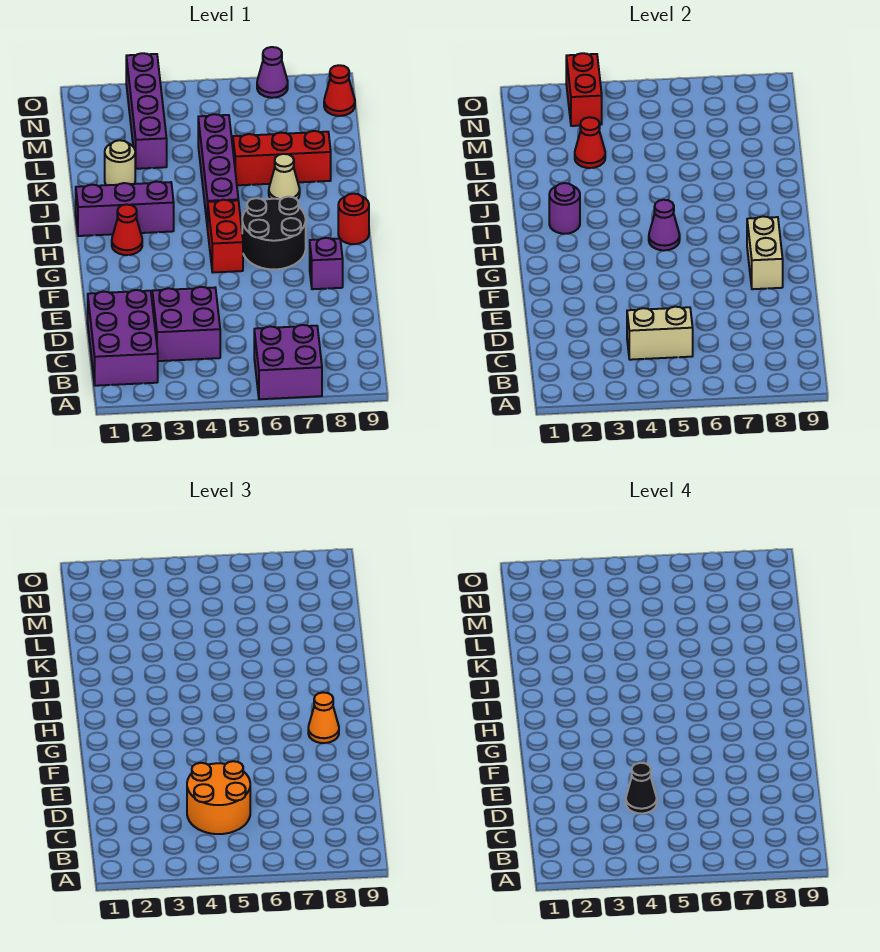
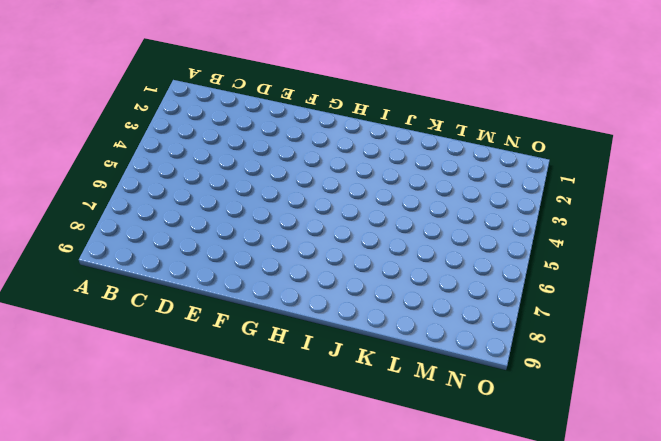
none -> purple brick A6:B7 level 1
none -> purple brick B1:D2 level 1
none -> purple brick C3:D4 level 1

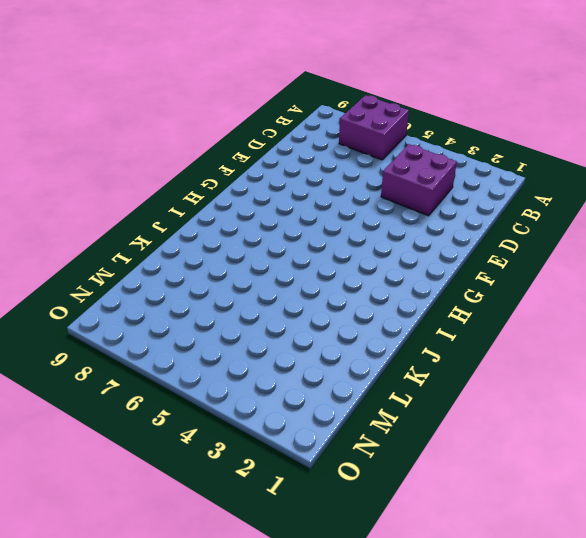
none -> purple brick B1:D2 level 1
none -> purple brick F8 level 1
none -> red brick G5:H5 level 1

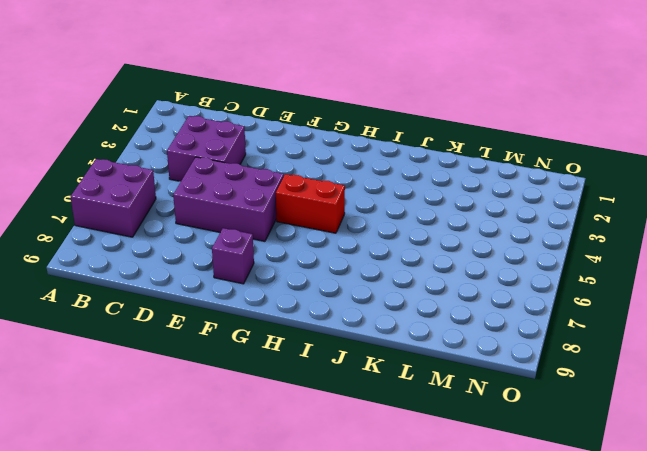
purple brick D5:F6 level 1 -> purple brick B1:D2 level 1
none -> black round brick G6:H7 level 1
none -> red cone H2 level 1
none -> red round brick H9 level 1

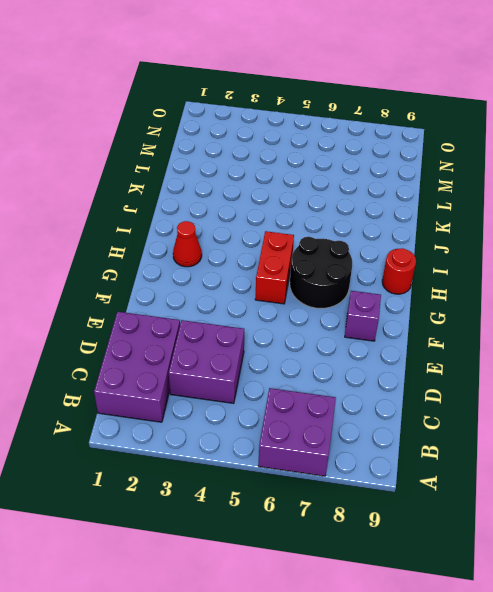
none -> purple brick I1:I3 level 1
none -> purple brick I5:L5 level 1
none -> tan cone J7 level 1

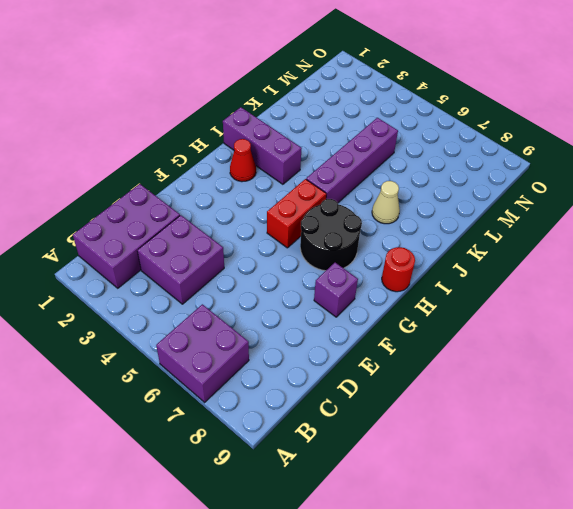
none -> tan round brick K2 level 1
none -> red brick K6:K8 level 1
none -> purple brick L3:O3 level 1

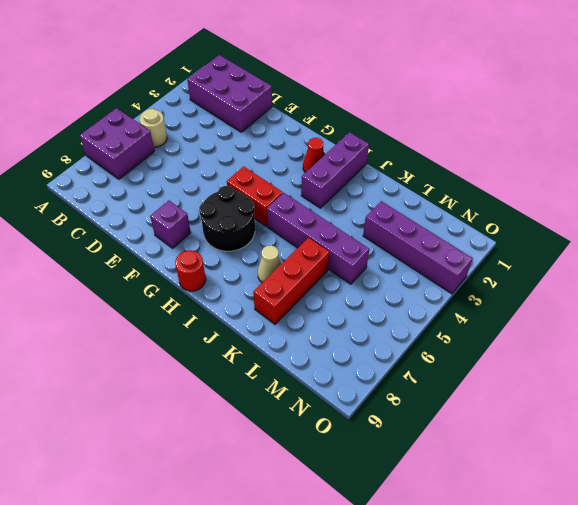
tan round brick B5 level 1 -> tan round brick K2 level 1
none -> purple brick C3:D4 level 1
none -> red cone N9 level 1
none -> purple cone O7 level 1

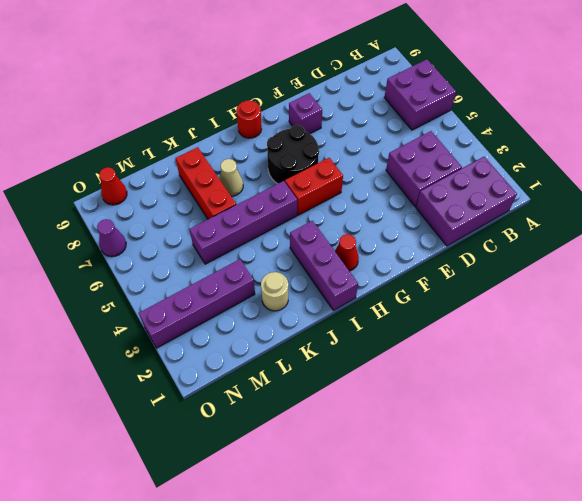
none -> tan brick C4:C5 level 2
none -> tan brick F8:G8 level 2
none -> purple cone H5 level 2

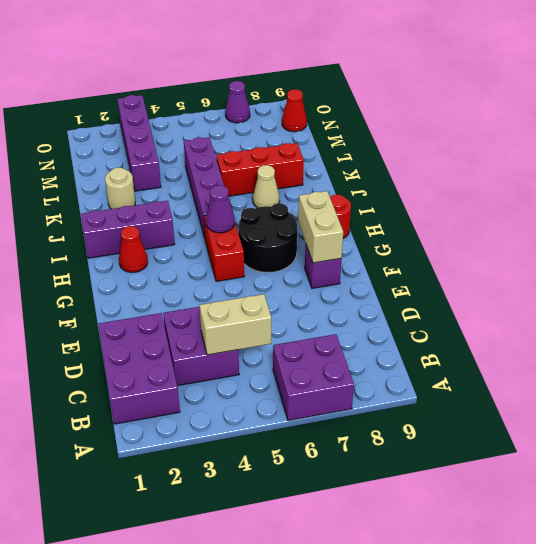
none -> purple round brick I2 level 2
none -> red cone L3 level 2
none -> red brick N3:O3 level 2

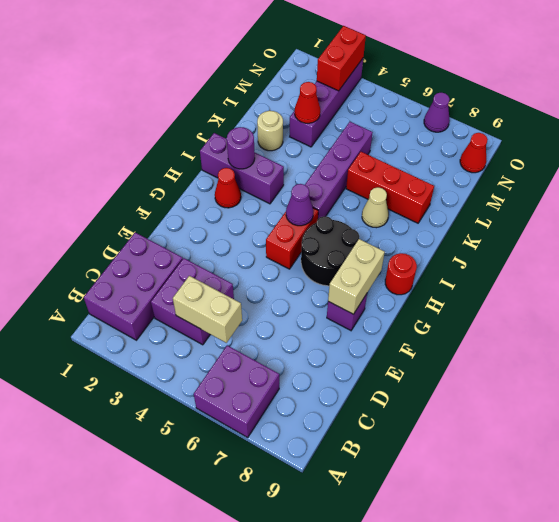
none -> orange round brick C4:D5 level 3
none -> orange cone G8 level 3
none -> black cone D4 level 4

